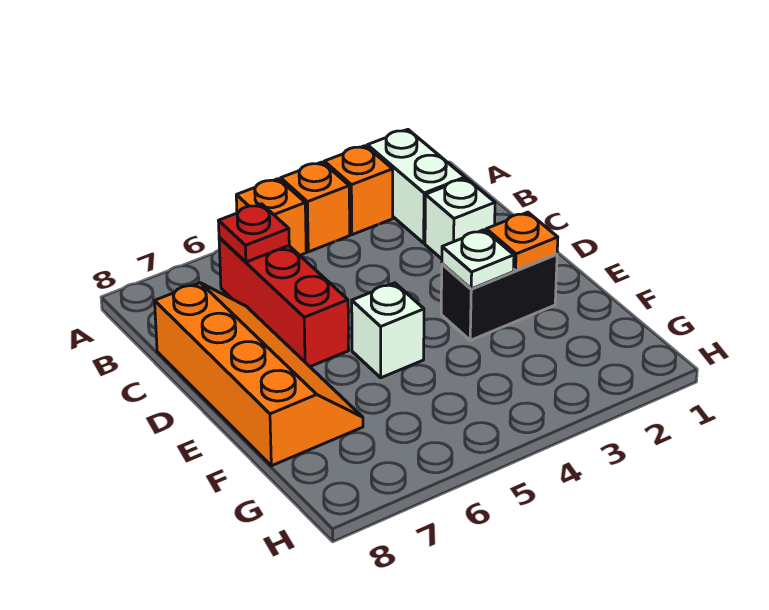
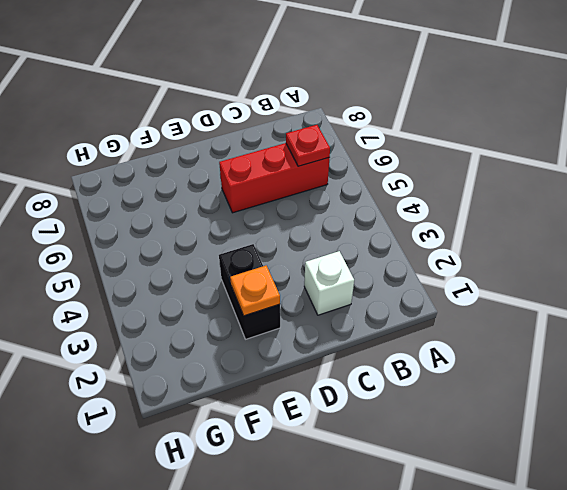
none -> white brick A2:B2 level 1
none -> orange brick A3 level 1
none -> orange brick A4 level 1

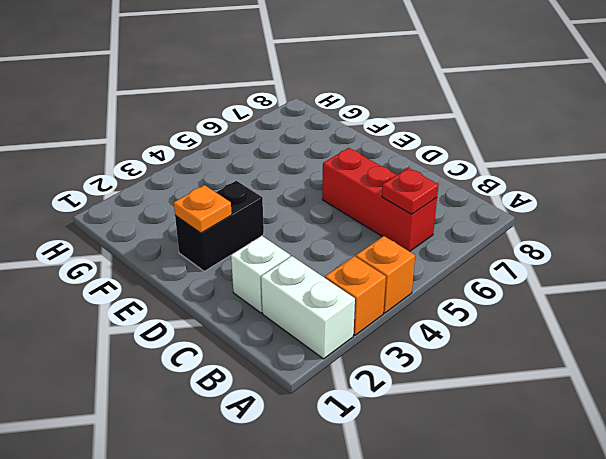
none -> orange brick A5 level 1
none -> orange slope C7:F8 level 1 top 8
none -> white brick E5 level 1

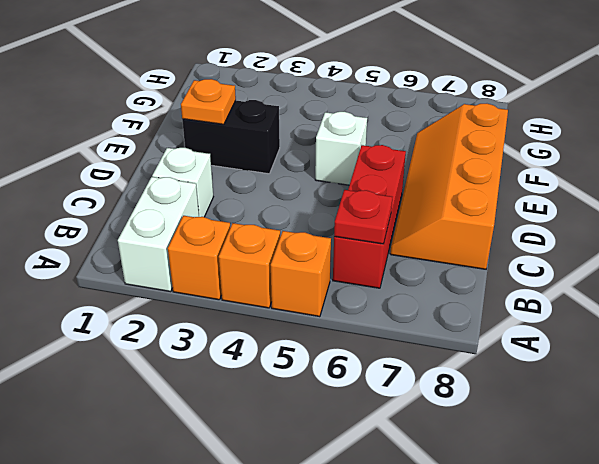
none -> white plate E3 level 2

